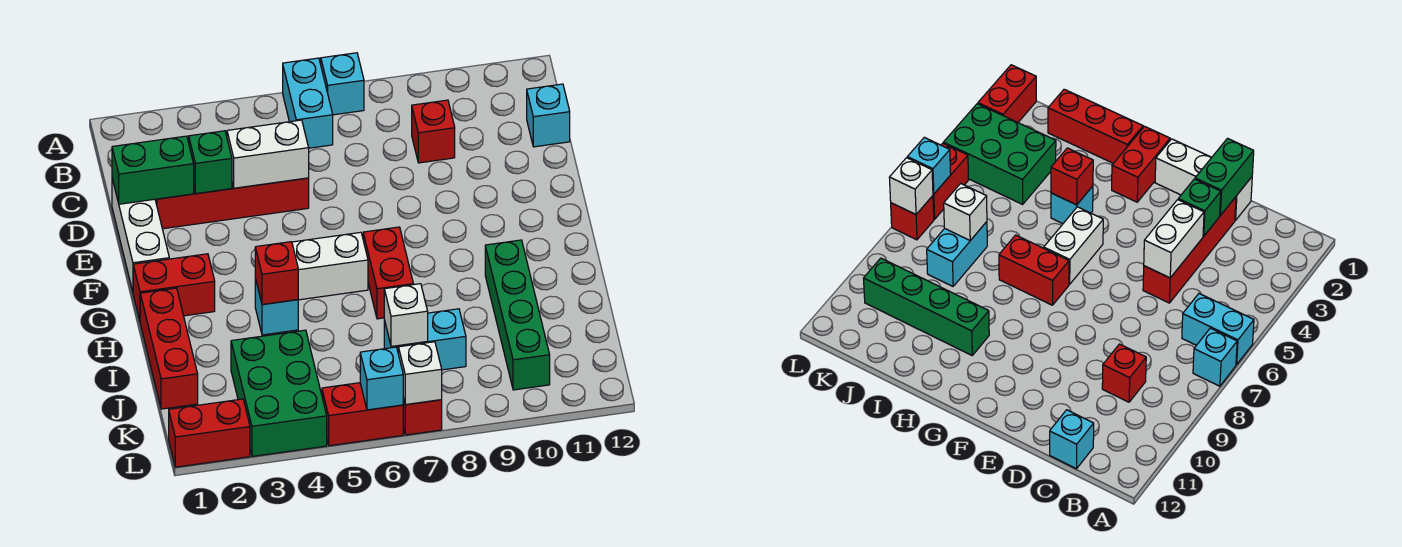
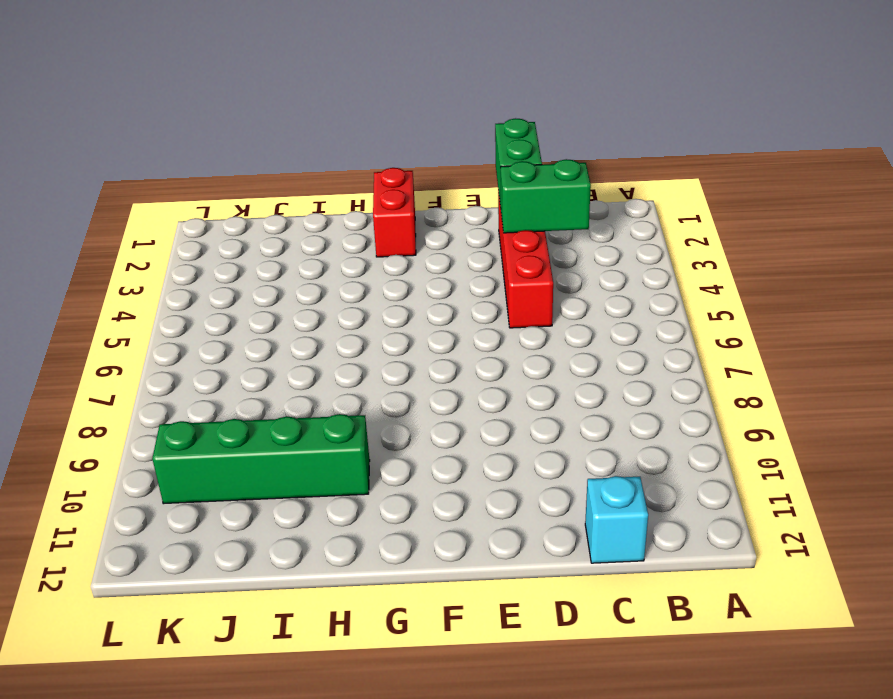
green brick C3:D3 level 2 -> green brick D3 level 2
none -> cyan brick A6:B6 level 1
none -> cyan brick A7 level 1
none -> red brick C9 level 1

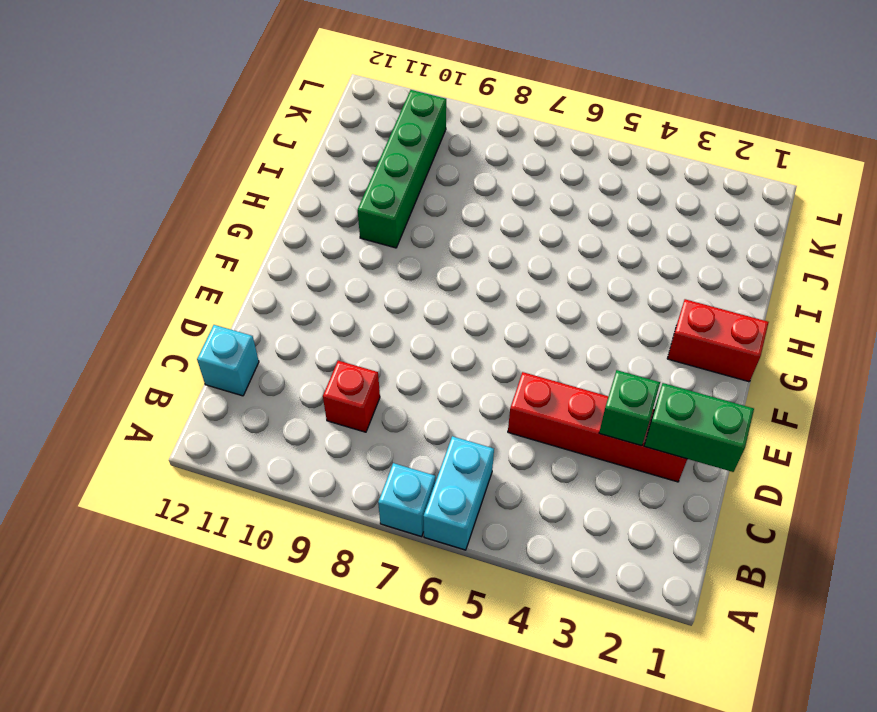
none -> white brick D1:F1 level 1
none -> white brick G5:G6 level 1
none -> red brick G7:H7 level 1

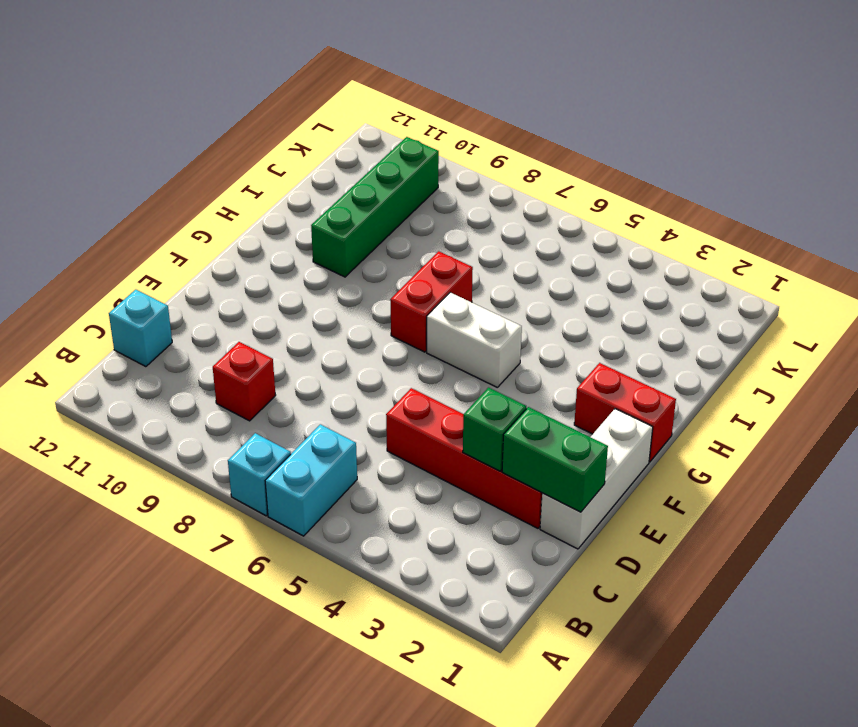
none -> red brick H1:J1 level 1
none -> cyan brick H4 level 1
none -> green brick J3:L4 level 1

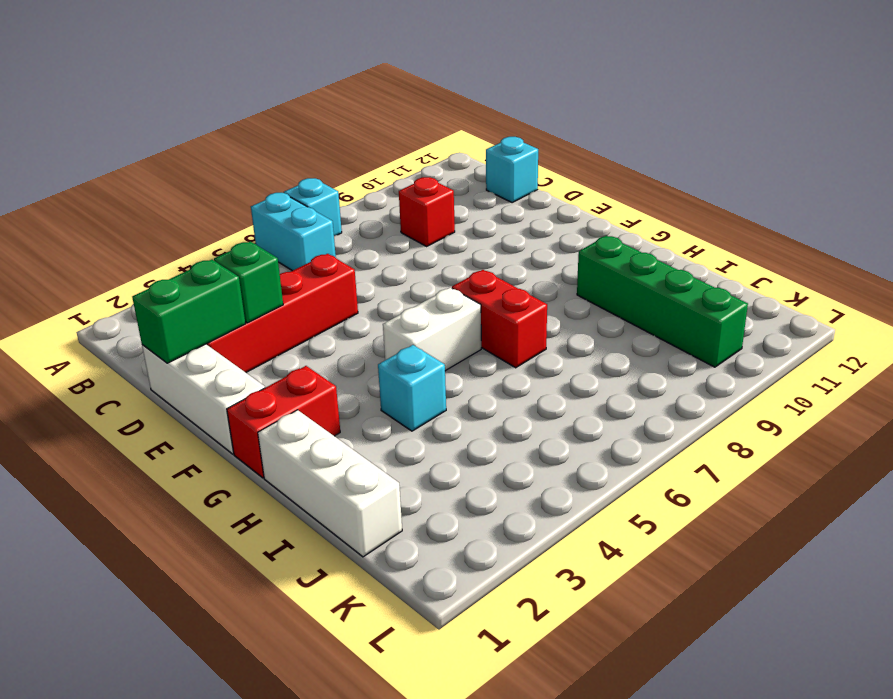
white brick H1:J1 level 1 -> red brick H1:J1 level 1
none -> green brick J3:L4 level 1
none -> cyan brick J7:J8 level 1
none -> red brick L1:L2 level 1

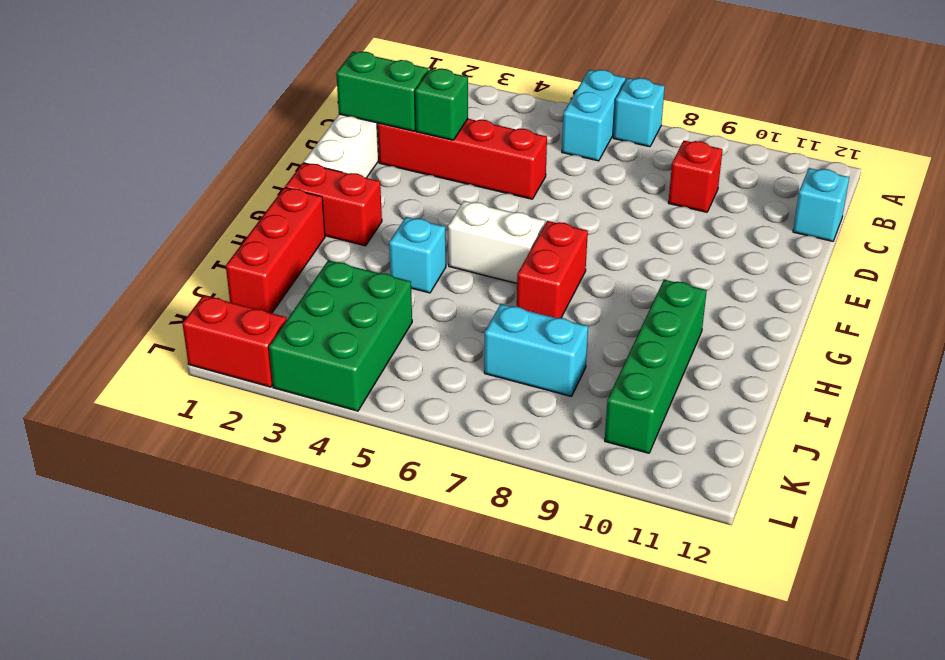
none -> red brick L5:L6 level 1
none -> red brick L7 level 1
none -> white brick D4:D5 level 2

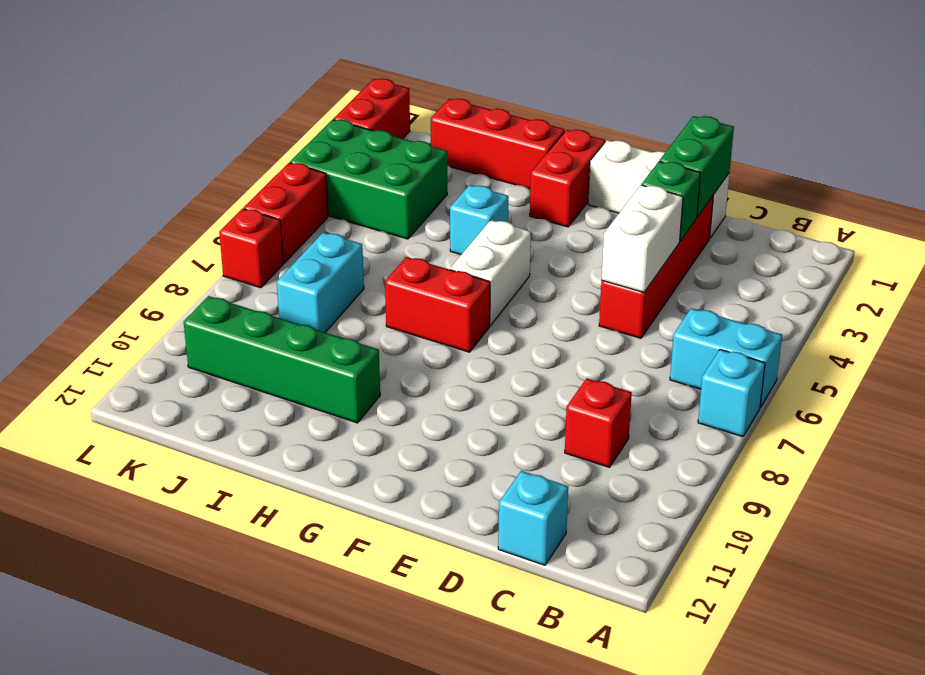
none -> red brick H4 level 2
none -> white brick J7 level 2
none -> cyan brick L6 level 2

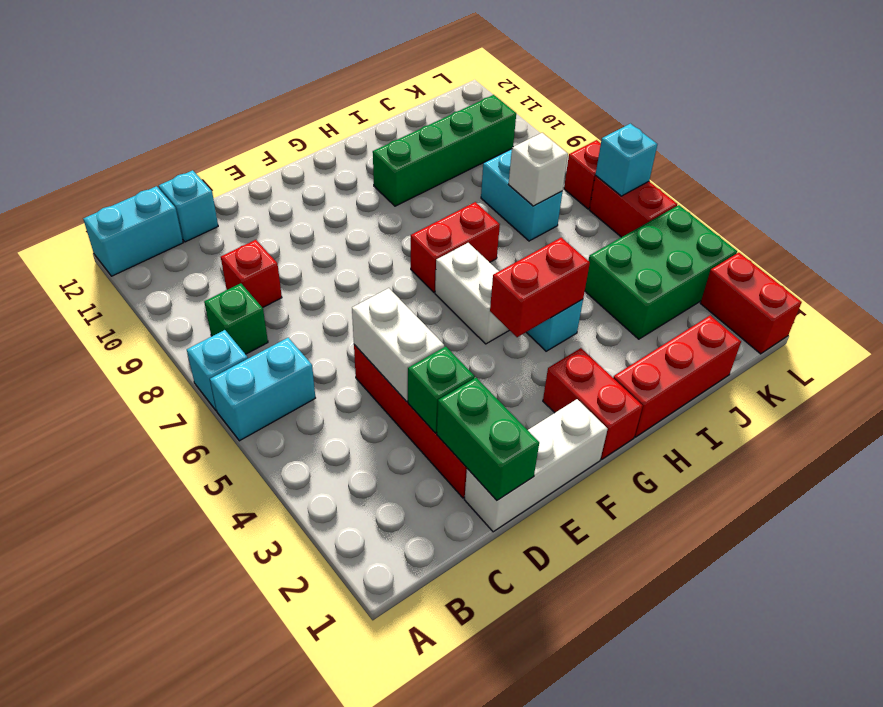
cyan brick A12:B12 level 1 -> none
green brick B8 level 1 -> none
red brick G4:H4 level 2 -> red brick H4 level 2
none -> white brick L7 level 2

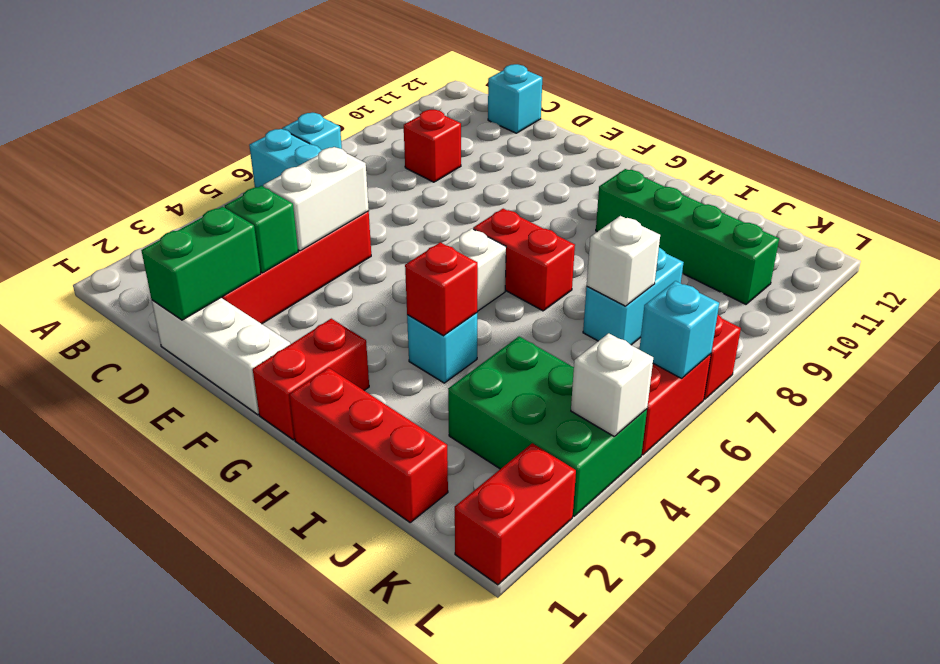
white brick L4 level 2 -> white brick L7 level 2

